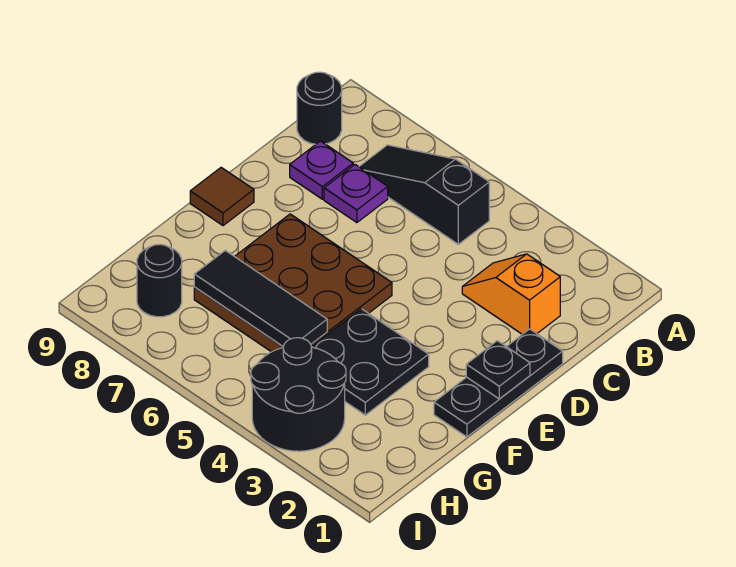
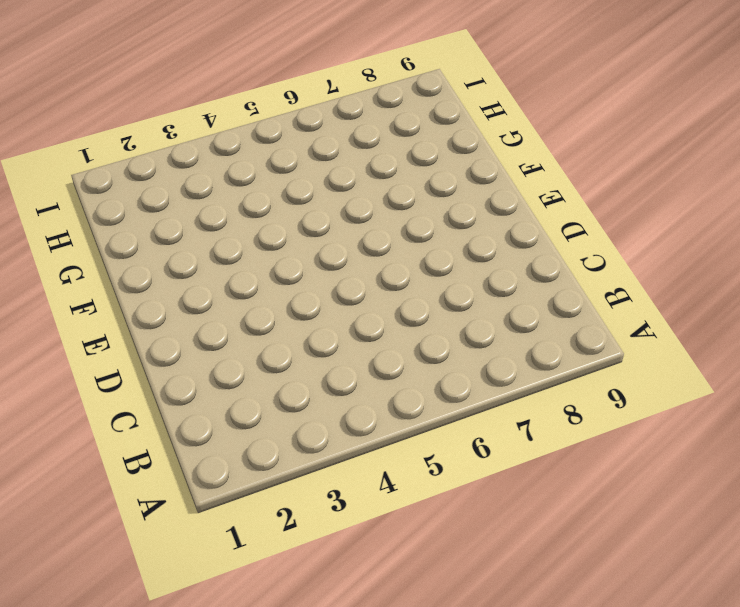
none -> black slope B5:B7 level 1 top 5
none -> black round brick B9 level 1
none -> orange slope C2:C3 level 1 top 2

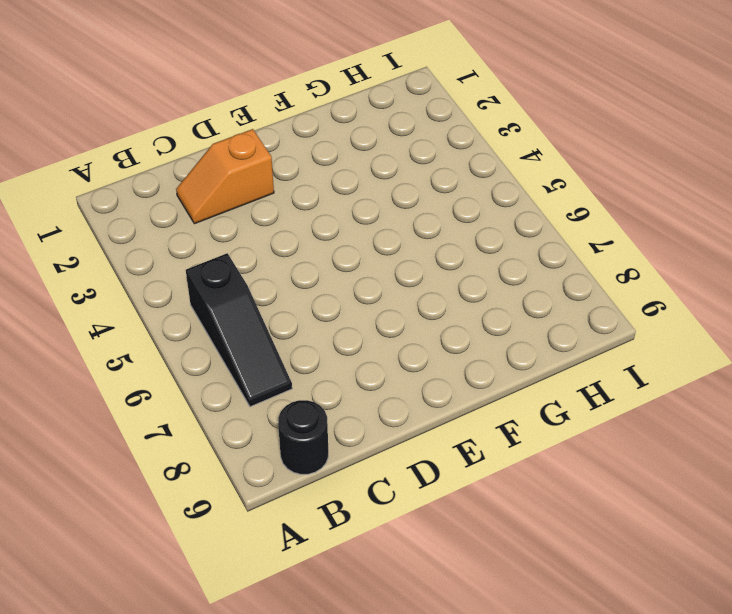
orange slope C2:D2 level 1 top D -> orange slope C2:C3 level 1 top 2
none -> purple plate C7 level 1
none -> purple plate C8 level 1
none -> black plate D1:F1 level 1

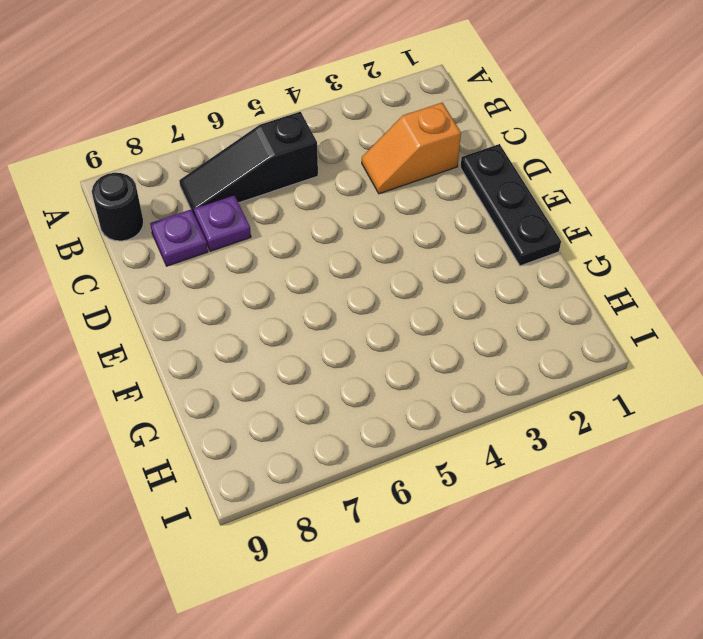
none -> brown plate E5:G7 level 1
none -> brown tile E9 level 1
none -> black plate F3:G4 level 1

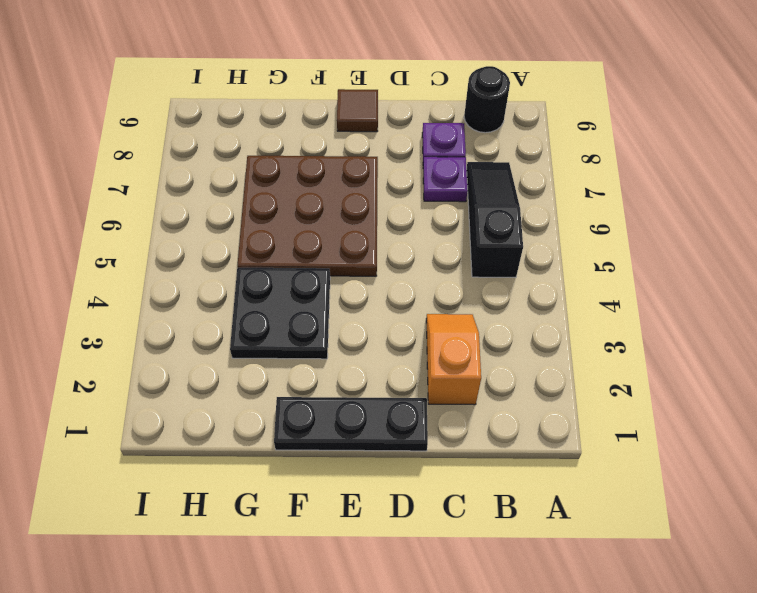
none -> black round brick H3:I4 level 1
none -> black round brick H8 level 1
none -> black plate E1 level 2

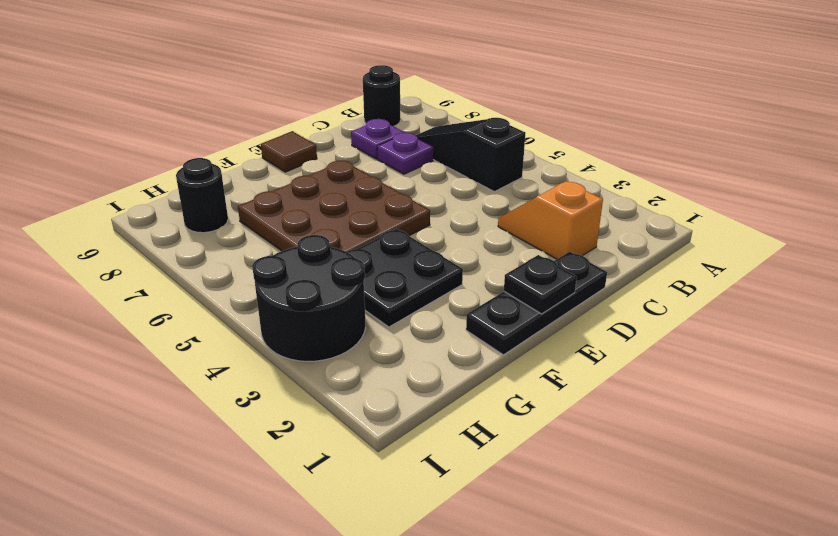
none -> black tile G5:G7 level 2

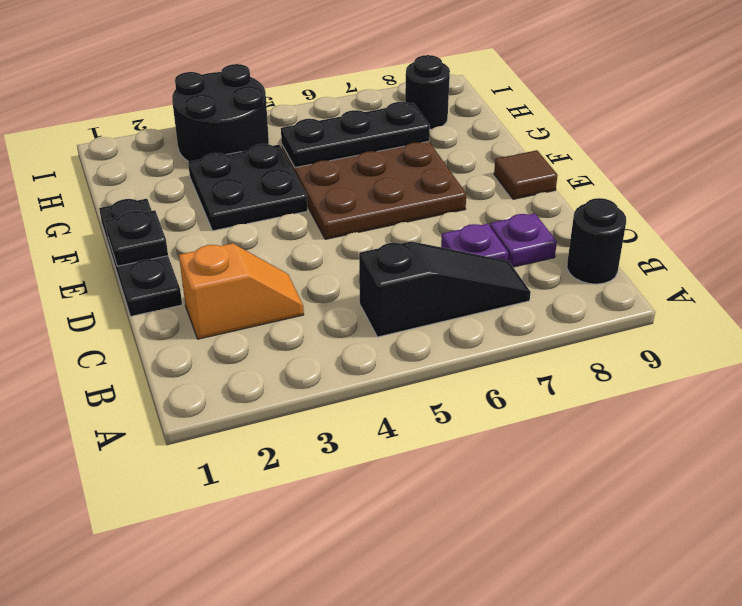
black plate G5:G7 level 2 -> black tile G5:G7 level 2

